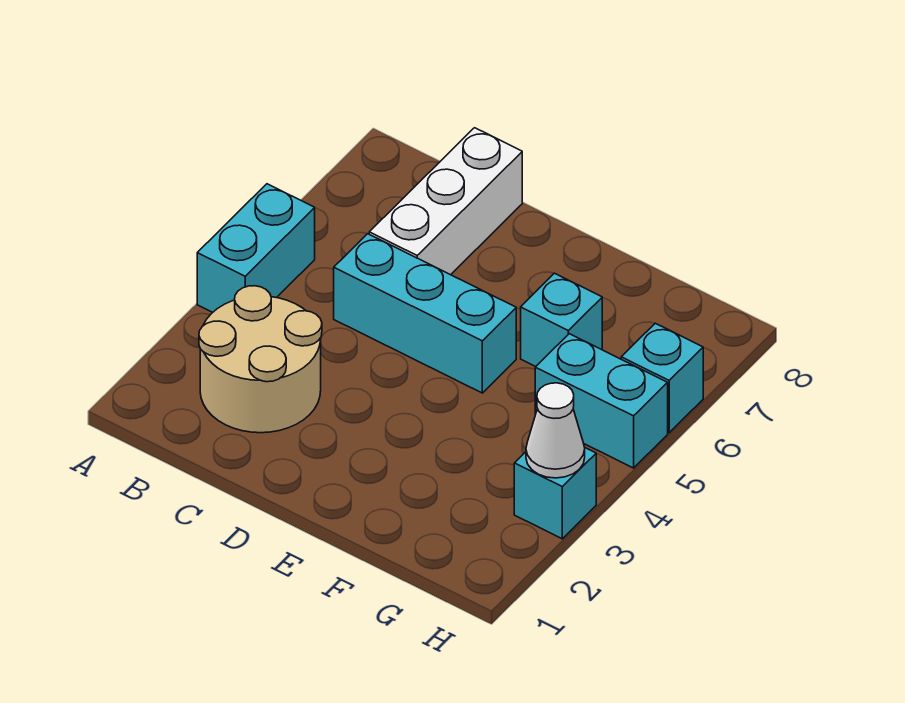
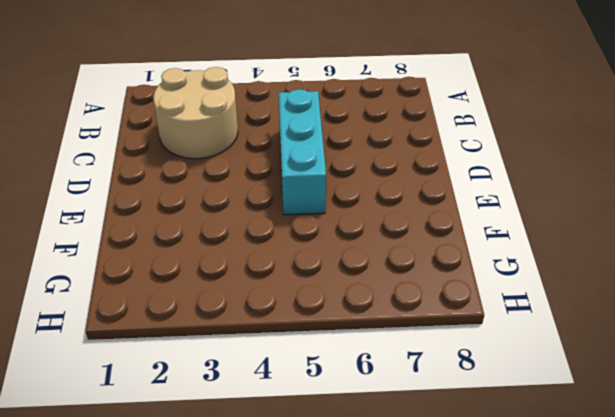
none -> cyan brick A4:A5 level 1
none -> white brick C6:C8 level 1

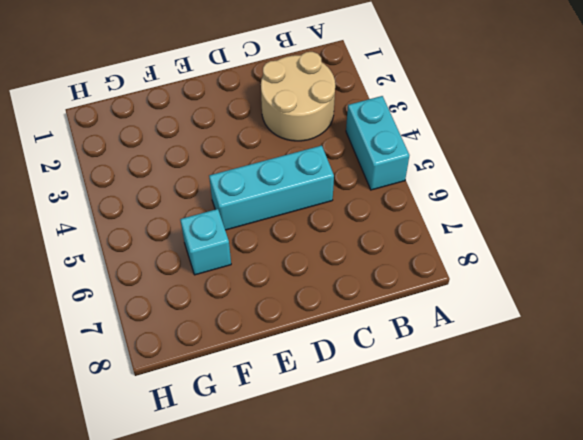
none -> white brick C6:C8 level 1
none -> cyan brick G5:H5 level 1

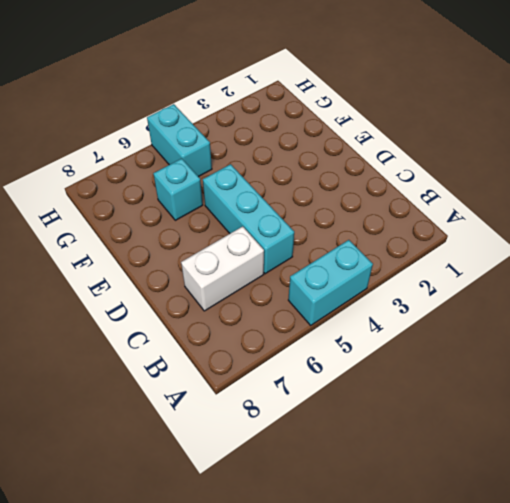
white brick C6:C7 level 1 -> white brick C6:C8 level 1
none -> tan round brick B2:C3 level 1
none -> cyan brick H3 level 1

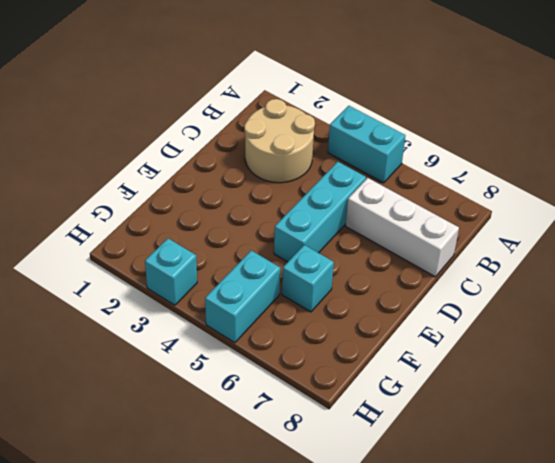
none -> cyan brick H6 level 1
none -> white cone H3 level 2

